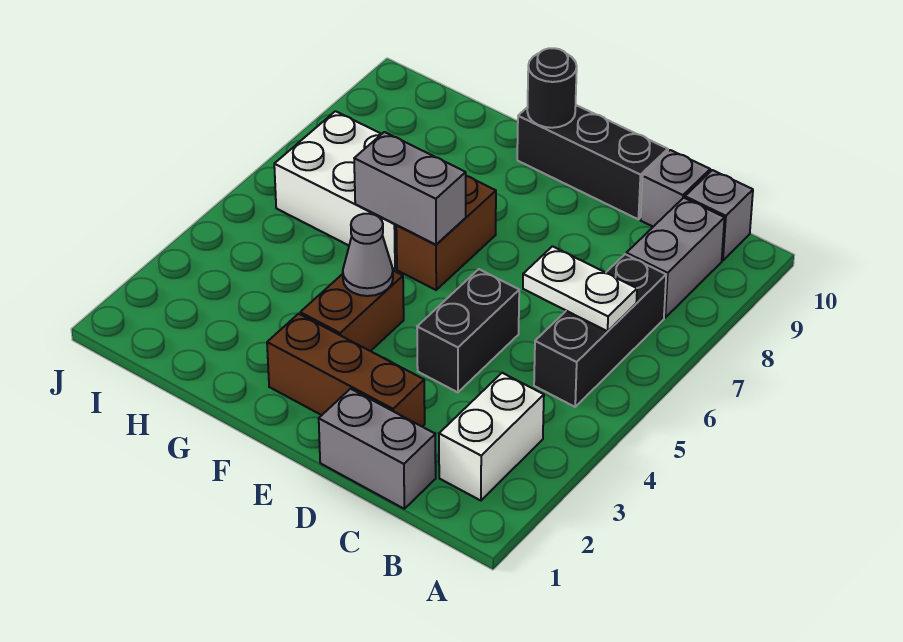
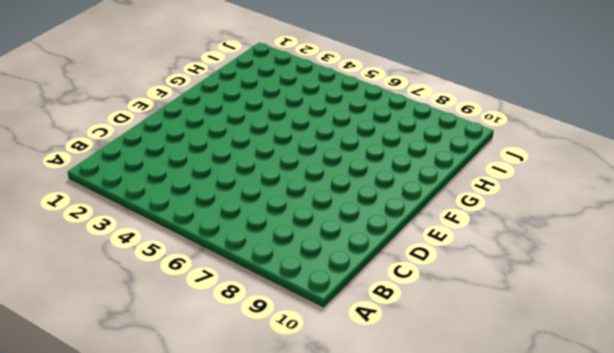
none -> white brick B2:B3 level 1
none -> black brick B5:B7 level 1
none -> grey brick B8:B9 level 1

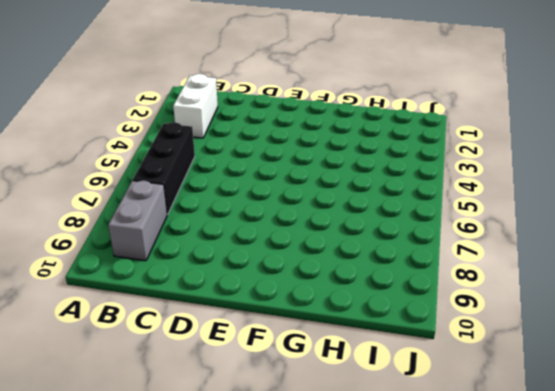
none -> grey brick B10 level 1
none -> grey brick C1:D1 level 1
none -> grey brick C10 level 1

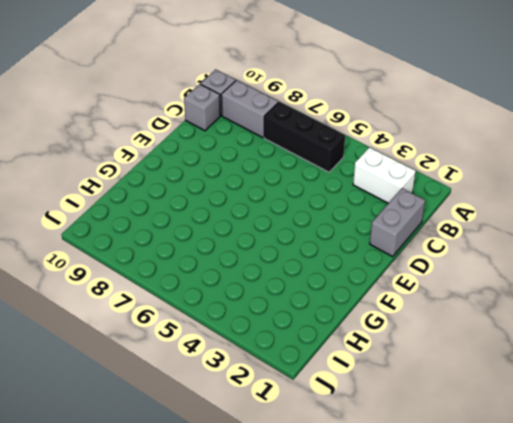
none -> brown brick D2:F2 level 1
none -> black brick D4:D5 level 1
none -> black brick D10:F10 level 1

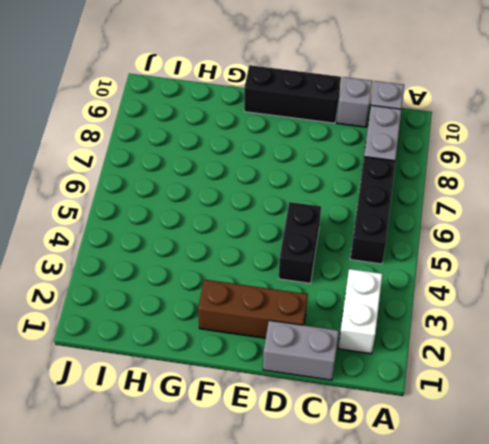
none -> brown brick F3:F4 level 1
none -> brown brick F6:F7 level 1
none -> white brick G6:I7 level 1

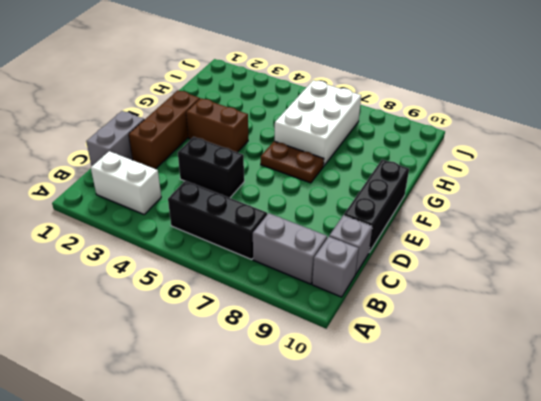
brown plate F6:F7 level 1 -> brown brick F6:F7 level 1
none -> white plate B6:C6 level 2
none -> grey cone F4 level 2
none -> grey brick F6:G6 level 2

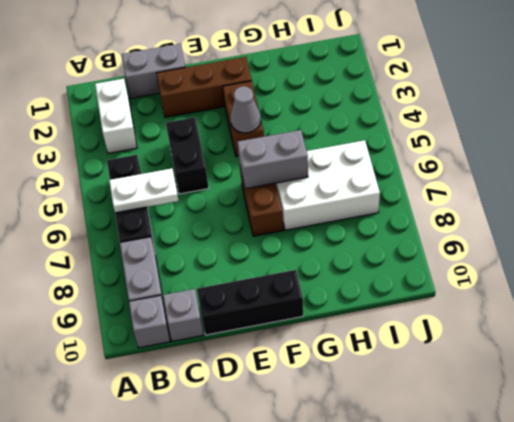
none -> black round brick F10 level 2

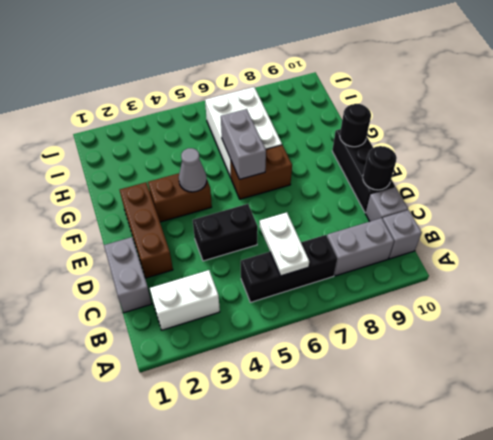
black round brick D10 level 2 -> none

